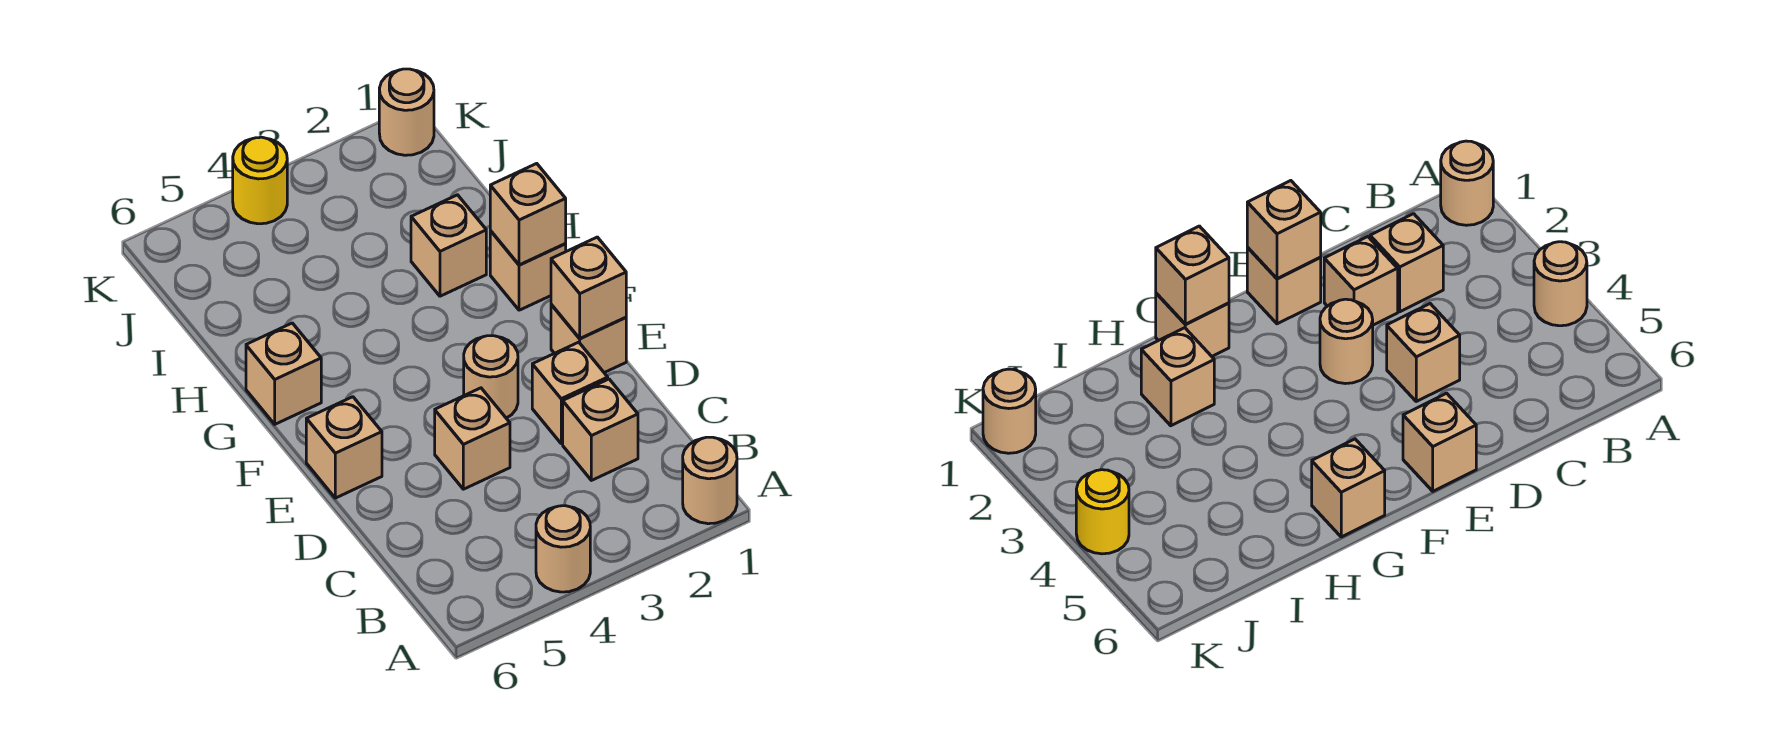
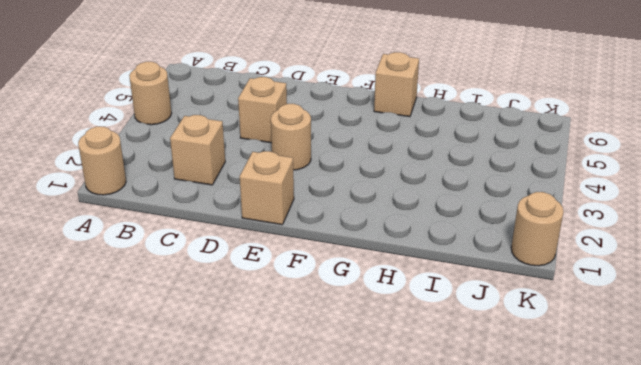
none -> tan brick D2 level 1
none -> tan brick E6 level 1
none -> tan brick G1 level 1

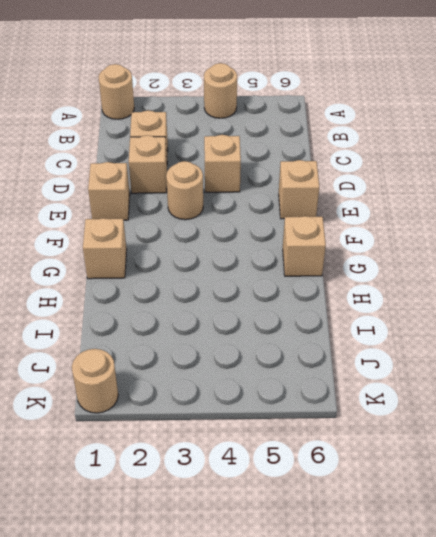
none -> tan brick H2 level 1
none -> yellow round brick K4 level 1
none -> tan brick E1 level 2

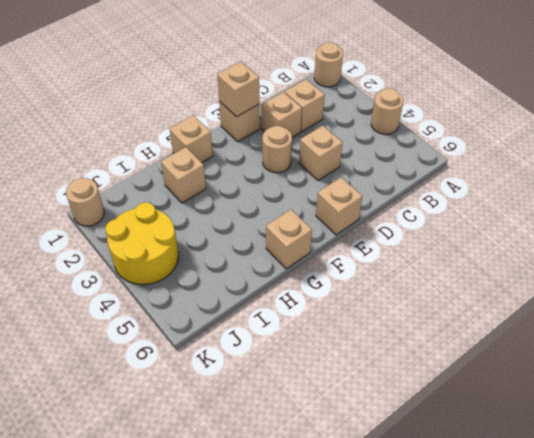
yellow round brick J3:K4 level 1 -> yellow round brick K4 level 1
none -> tan brick G1 level 2

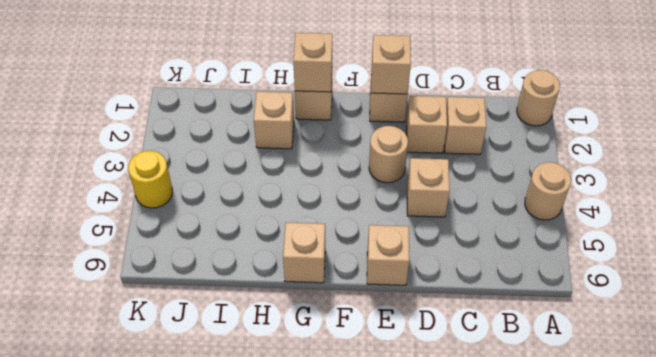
none -> tan round brick K1 level 1

